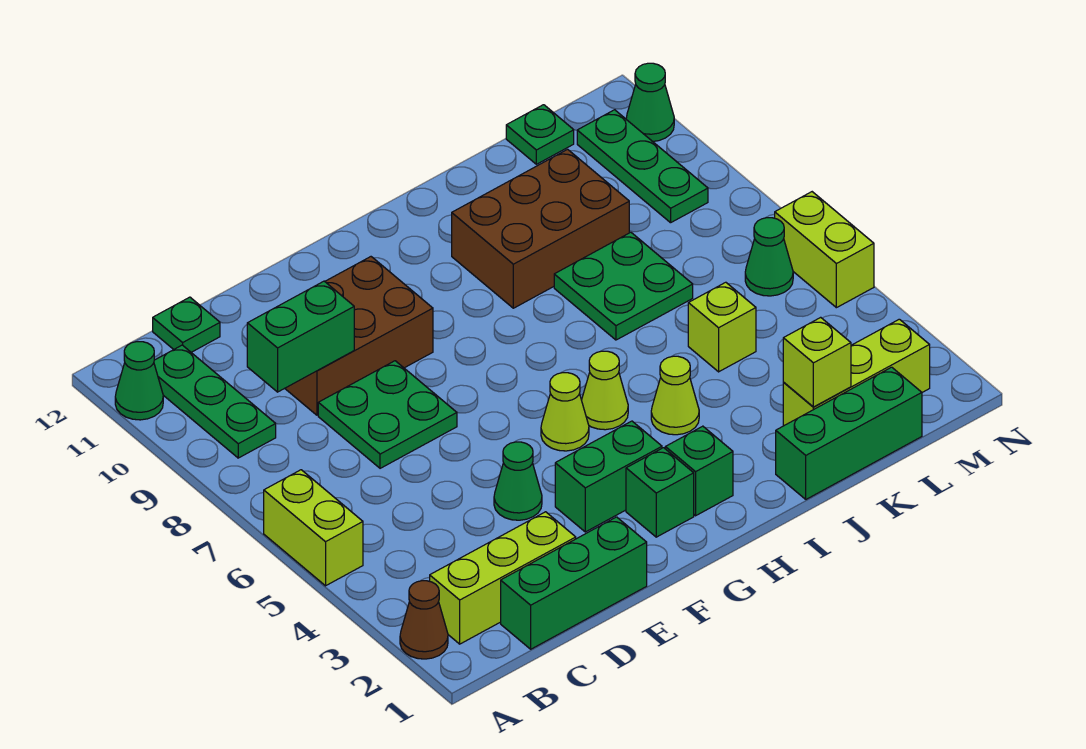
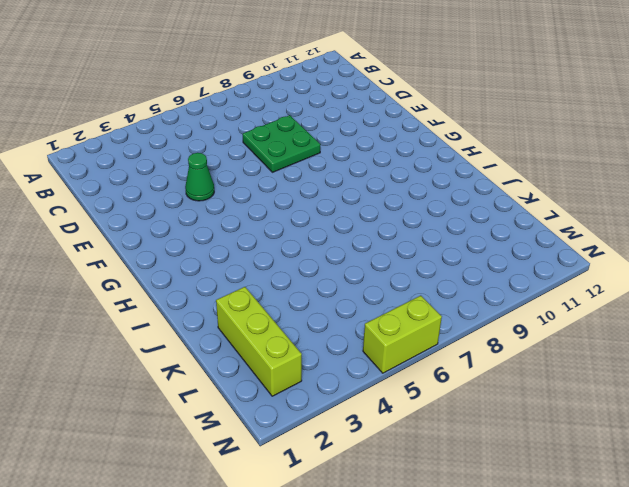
none -> brown cone A2 level 1
none -> lime brick A5:A6 level 1
none -> green cone A11 level 1

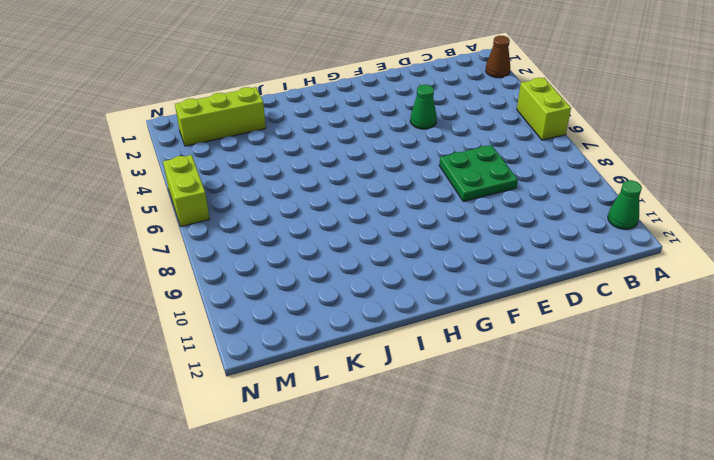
none -> lime brick B2:D2 level 1
none -> green plate B9:B11 level 1
none -> green brick C1:E1 level 1

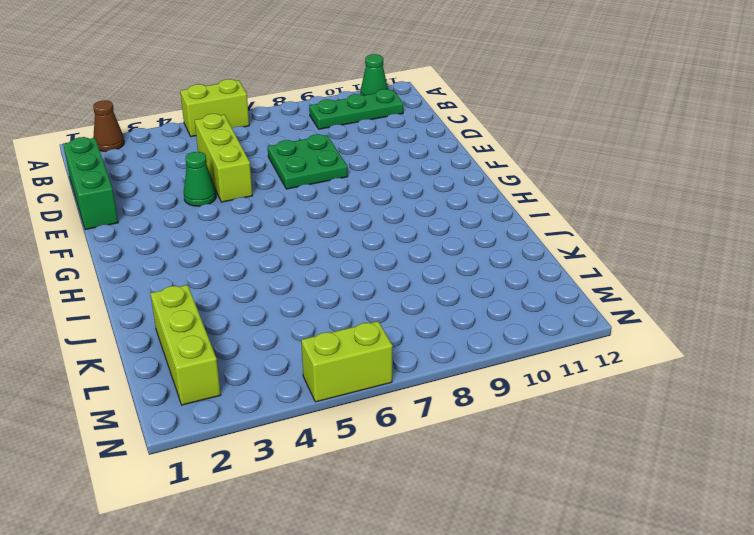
lime brick C5:E5 level 1 -> lime brick B2:D2 level 1
none -> green plate C12 level 1
none -> brown brick D9:F10 level 1
none -> green brick F3:G3 level 1

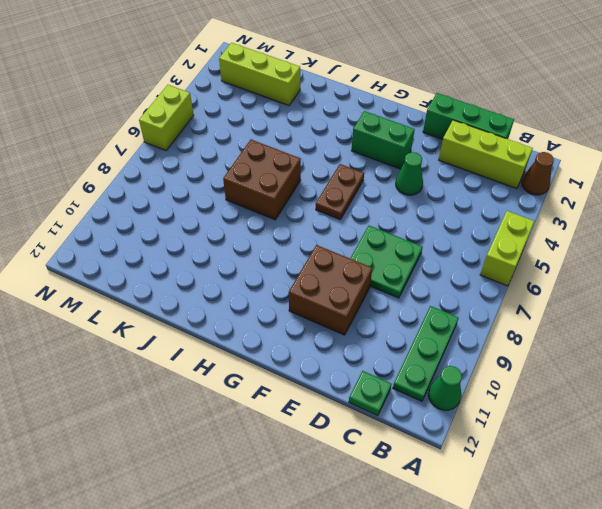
brown brick E9:F10 level 1 -> brown brick D9:F10 level 1
brown plate G5:G6 level 1 -> lime cone G5 level 1
brown brick I6:J7 level 1 -> green plate J7:K8 level 1
none -> green brick G2 level 1
none -> green brick H2 level 1
none -> lime cone H5 level 1

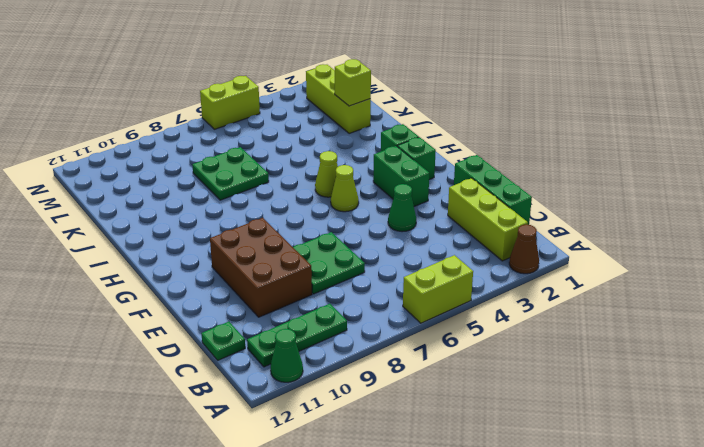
none -> lime cone I4 level 1
none -> brown brick I9:K10 level 1
none -> green brick J1:L1 level 1

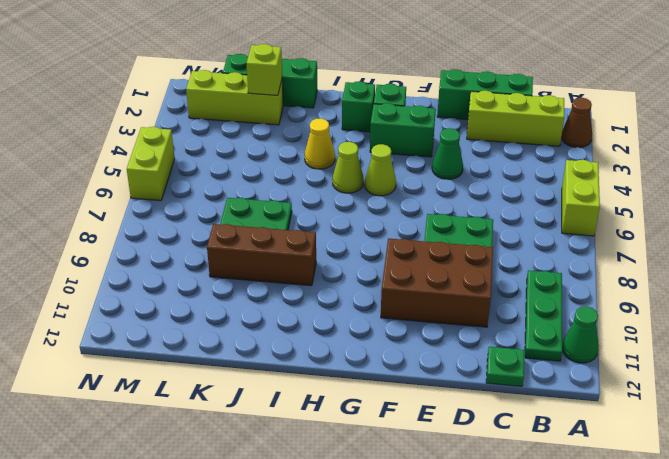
yellow cone I4 level 1 -> lime cone I4 level 1
brown brick I9:K9 level 1 -> brown brick I9:K10 level 1
none -> lime brick K5 level 1
none -> green plate L12 level 1
none -> green cone M6 level 1

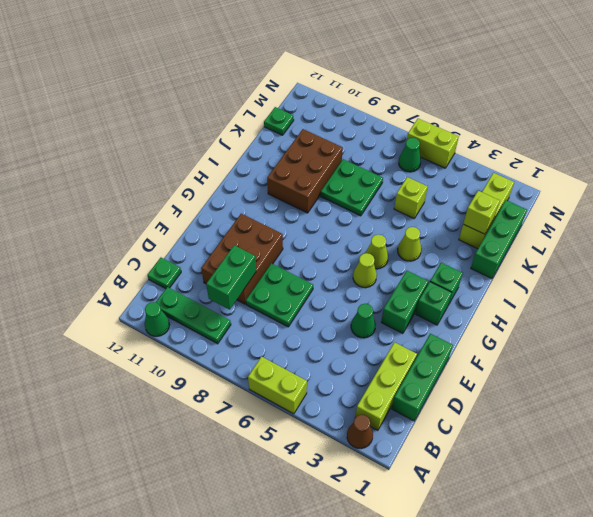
none -> green plate M9:M11 level 1
none -> green cone N11 level 1

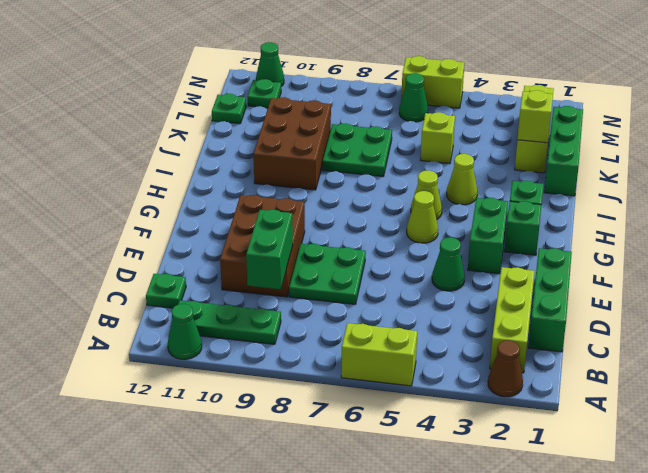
green plate M11 level 1 -> green plate M9:M11 level 1

